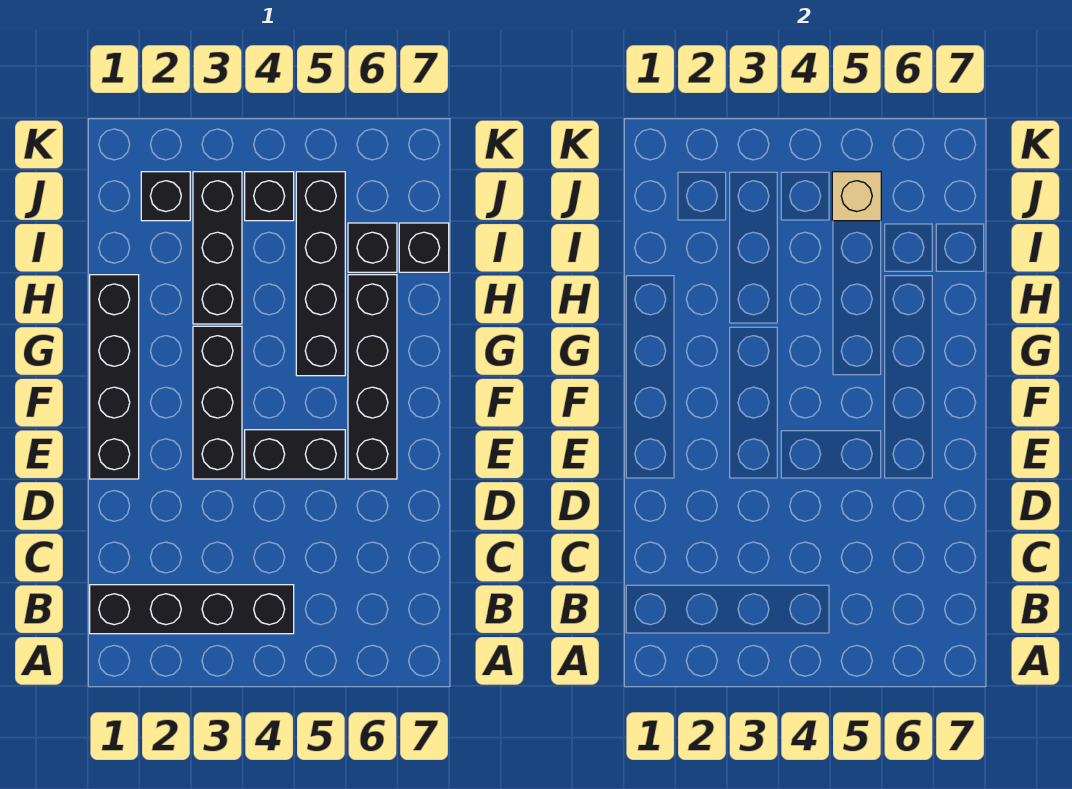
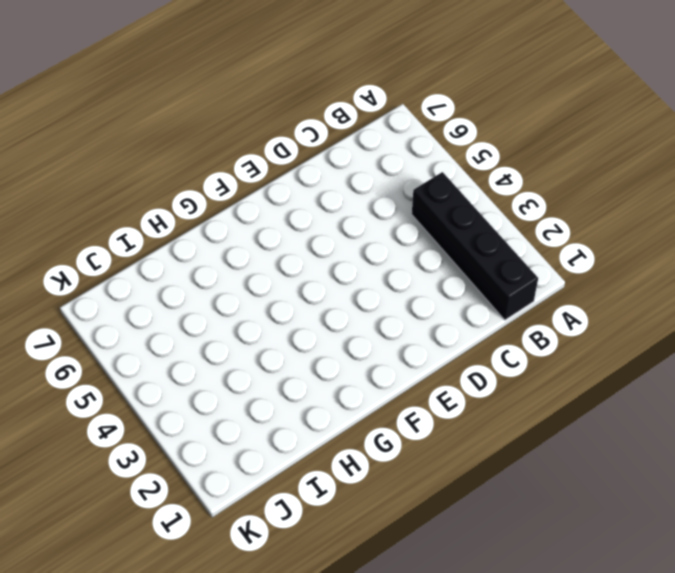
none -> black brick E1:H1 level 1
none -> black brick E3:G3 level 1
none -> black brick E4:E5 level 1

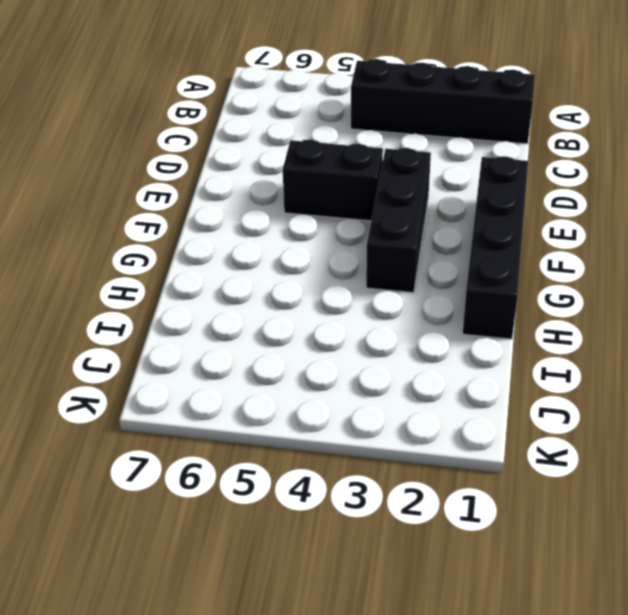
none -> black brick E6:H6 level 1
none -> black brick G5:J5 level 1
none -> black brick H3:J3 level 1

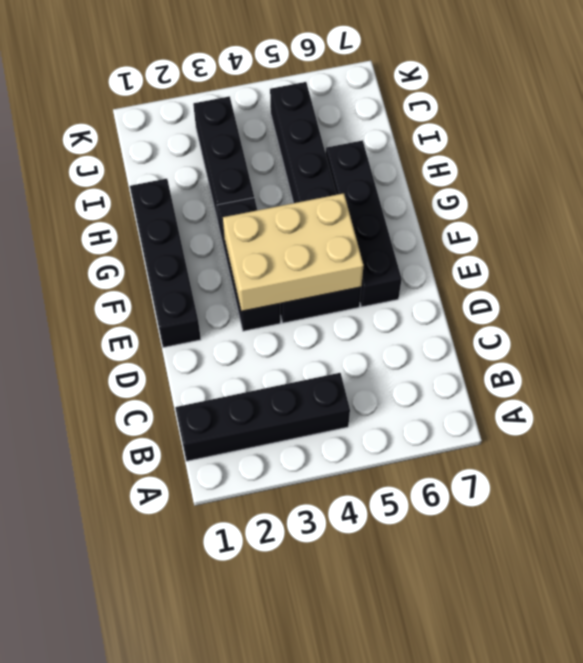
tan brick E3:F5 level 2 -> none
none -> black brick I6 level 1
none -> black brick I7 level 1
none -> black brick J2 level 1

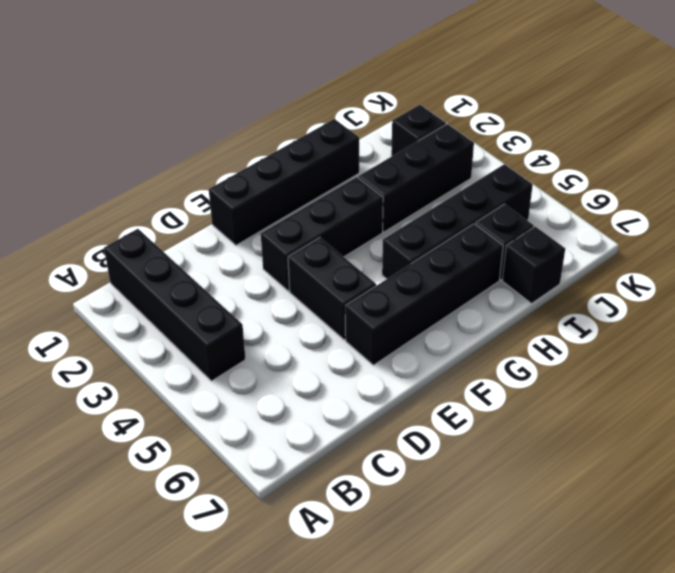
none -> black brick J4 level 1
none -> tan brick J5 level 2

